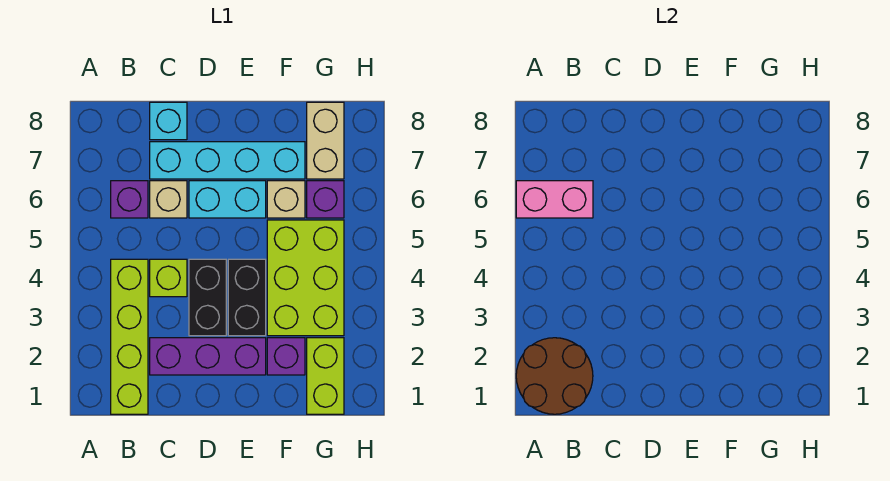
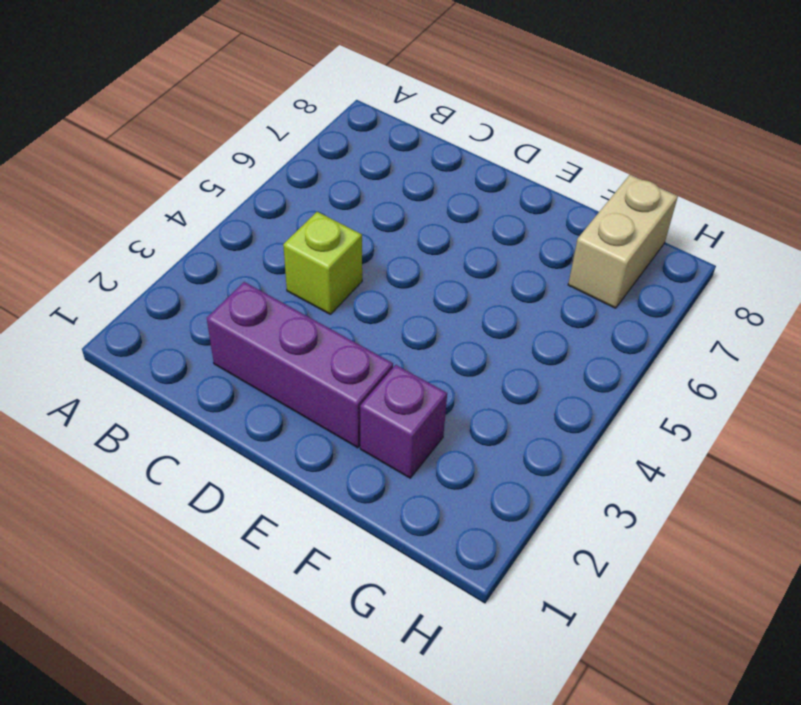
none -> lime brick B1:B4 level 1
none -> purple brick B6 level 1
none -> tan brick C6 level 1

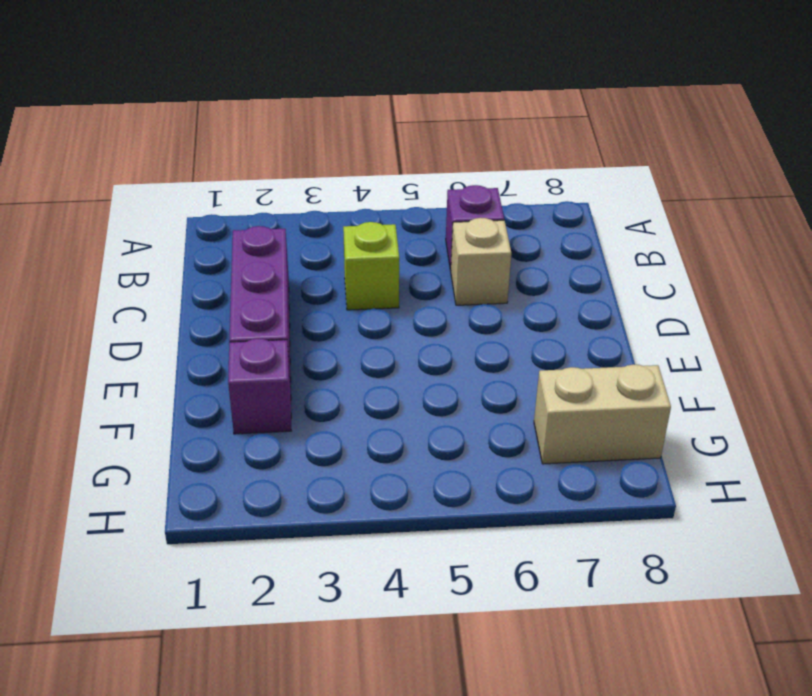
none -> lime brick B1:B4 level 1
none -> cyan brick C7:F7 level 1
none -> cyan brick C8 level 1

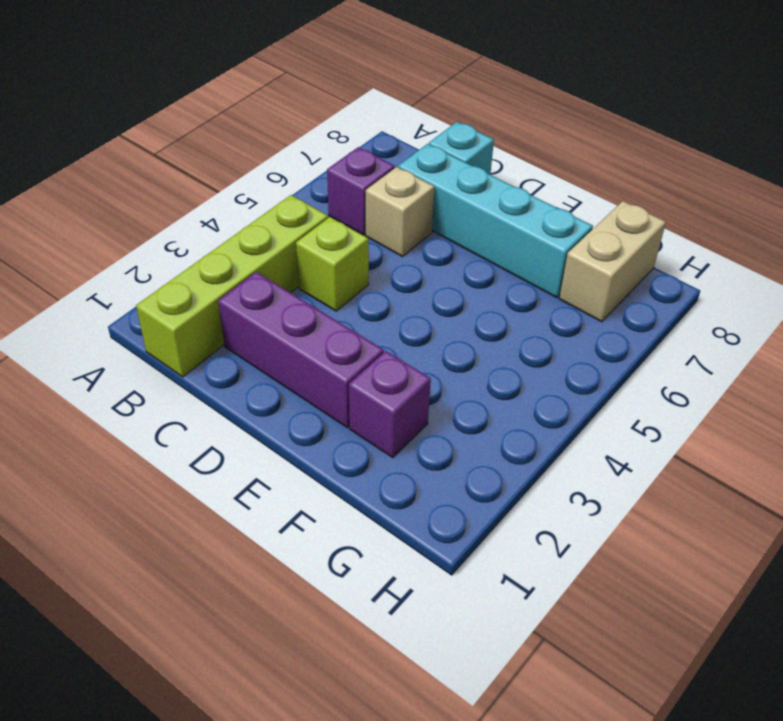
none -> black brick D3:D4 level 1
none -> cyan brick D6:E6 level 1
none -> black brick E3:E4 level 1

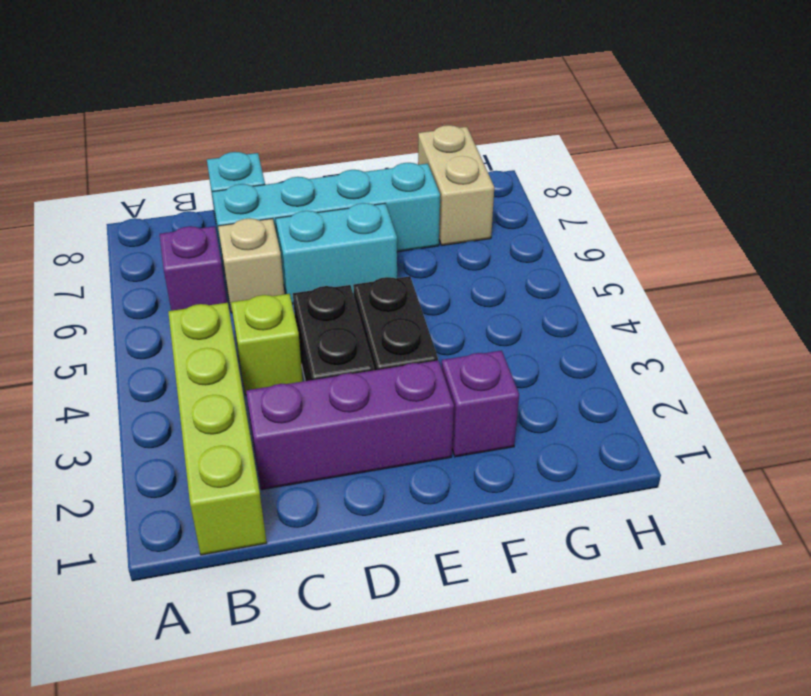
none -> lime brick F3:G5 level 1
none -> tan brick F6 level 1
none -> lime brick G1:G2 level 1

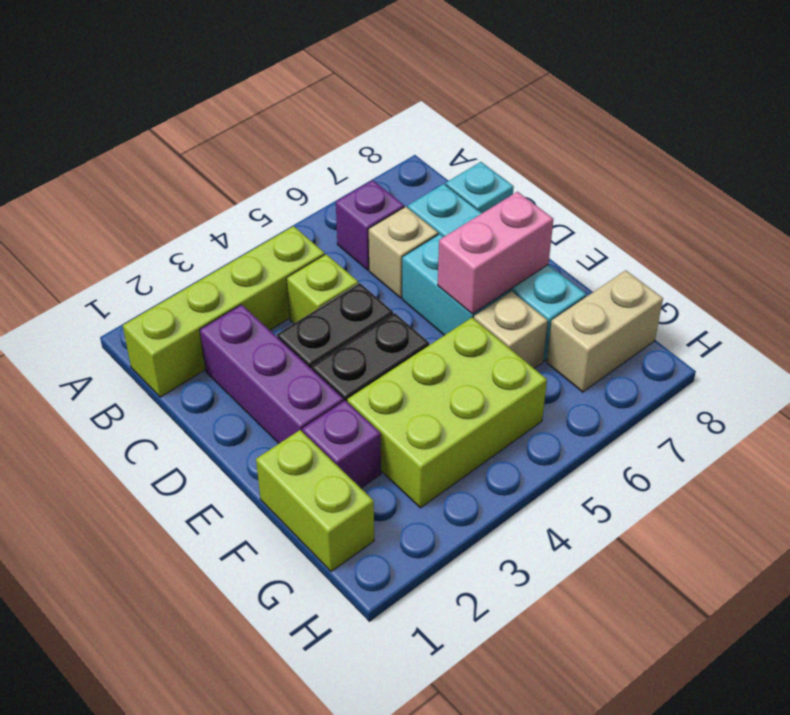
pink brick E6:E7 level 2 -> pink brick A6:B6 level 2
lime brick F1:G1 level 1 -> lime brick G1:G2 level 1
none -> purple brick G6 level 1
none -> brown round brick A1:B2 level 2

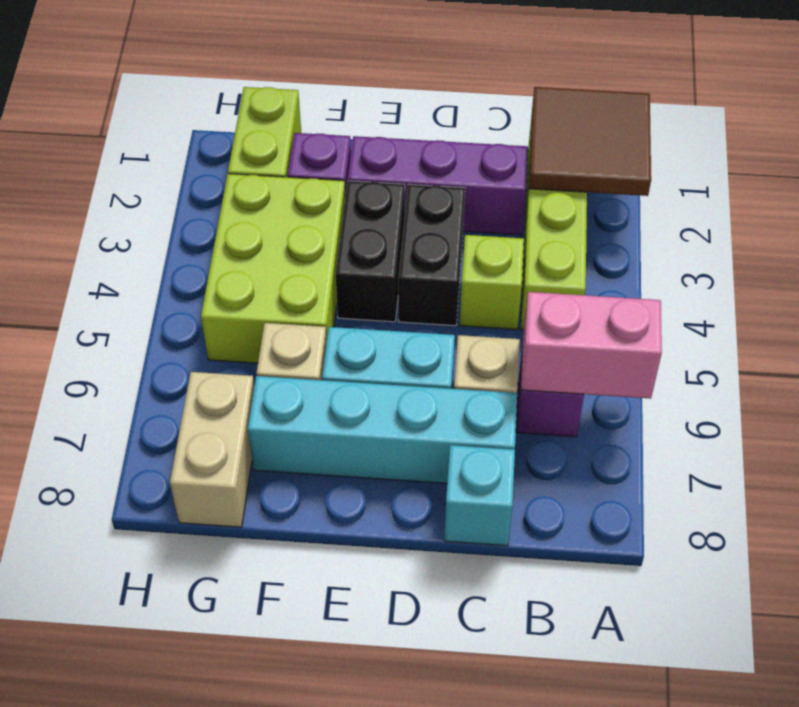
brown tile A1:B2 level 2 -> brown round brick A1:B2 level 2
none -> purple brick G6 level 1

